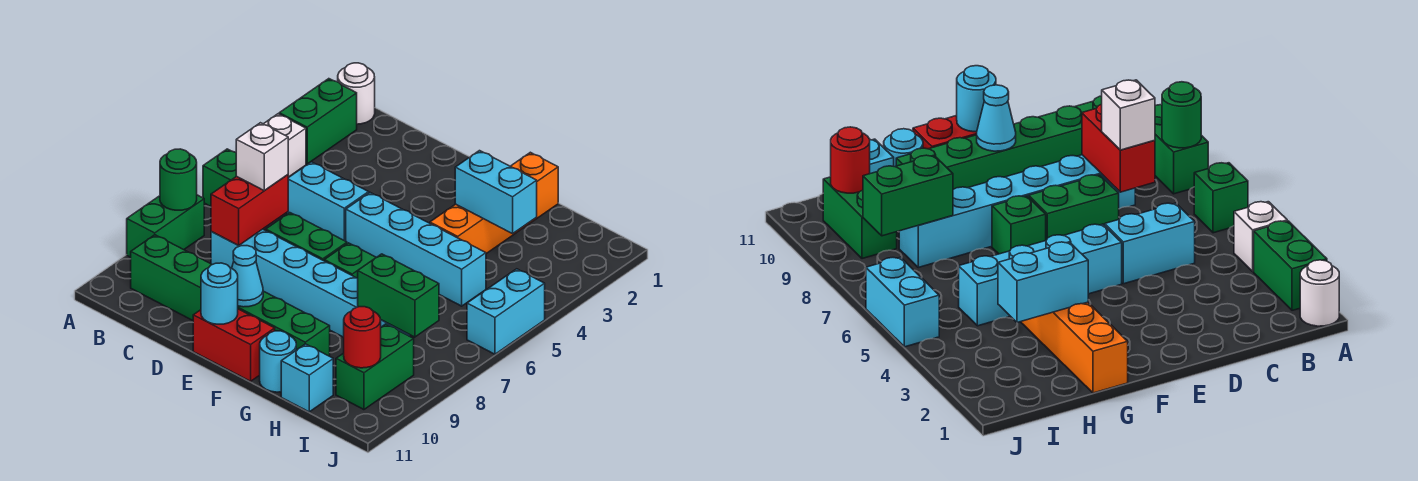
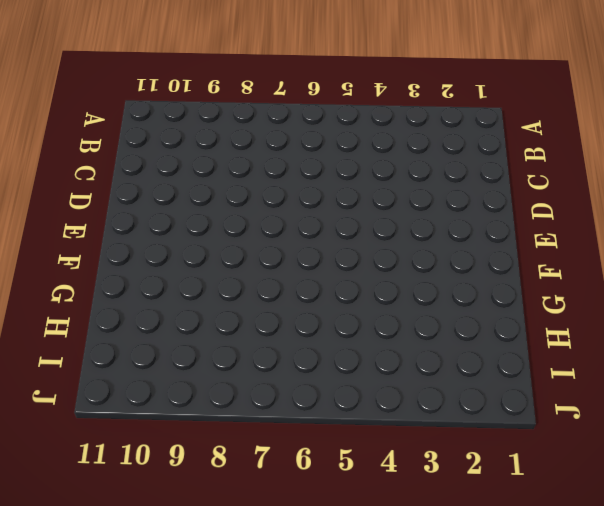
none -> white round brick A1 level 1
none -> green brick A2:A3 level 1
none -> white brick A4 level 1

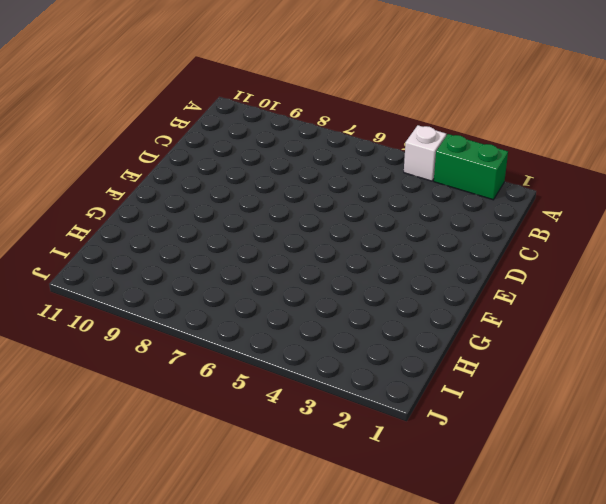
none -> white round brick A1 level 1
none -> green brick A6 level 1
none -> green brick A8:A9 level 1

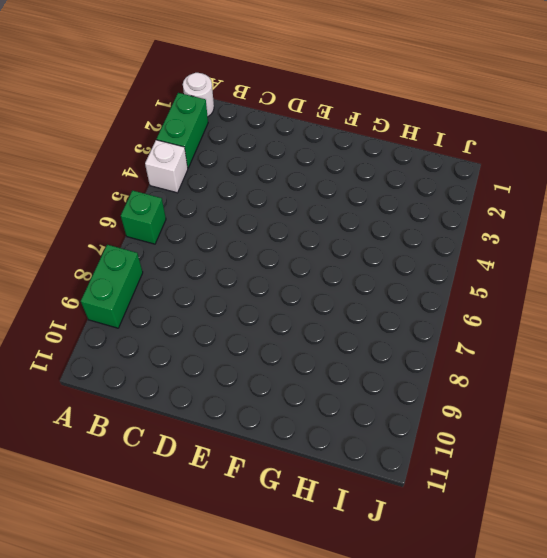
none -> green brick B10:G10 level 1
none -> cyan brick C5:D5 level 1
none -> cyan brick C8:H8 level 1

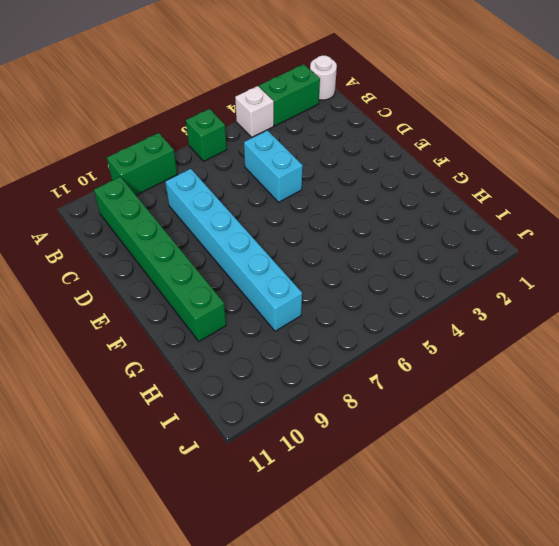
none -> green brick D7:E7 level 1
none -> cyan brick E5:H5 level 1
none -> red brick E11:F11 level 1

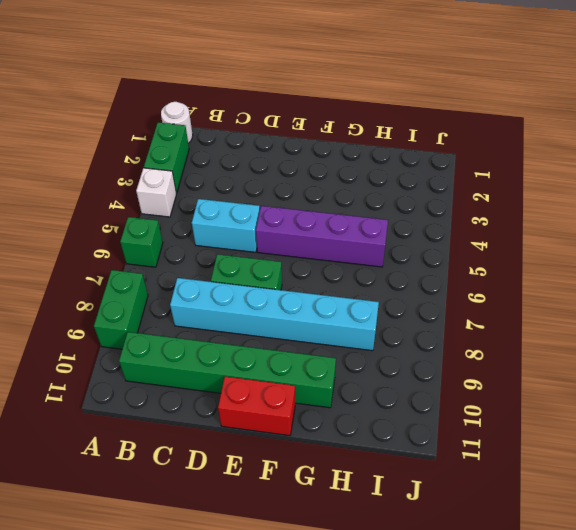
purple brick E5:H5 level 1 -> cyan brick E5:H5 level 1
none -> green brick F7 level 1
none -> orange brick G1:G4 level 1
none -> cyan round brick G11 level 1

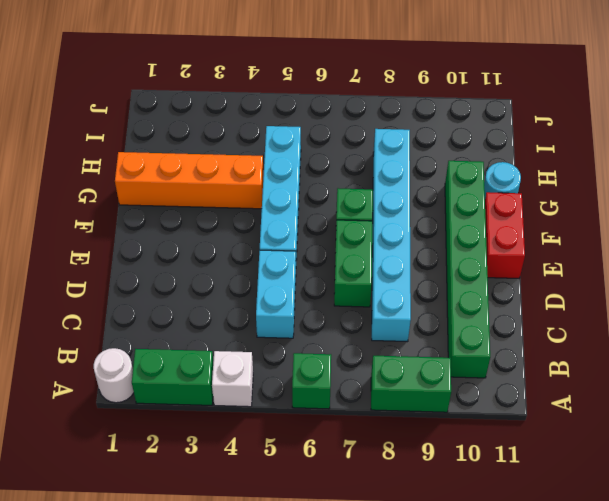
none -> cyan brick H11 level 1
none -> green brick I9:I10 level 1
none -> cyan brick J5:J6 level 1

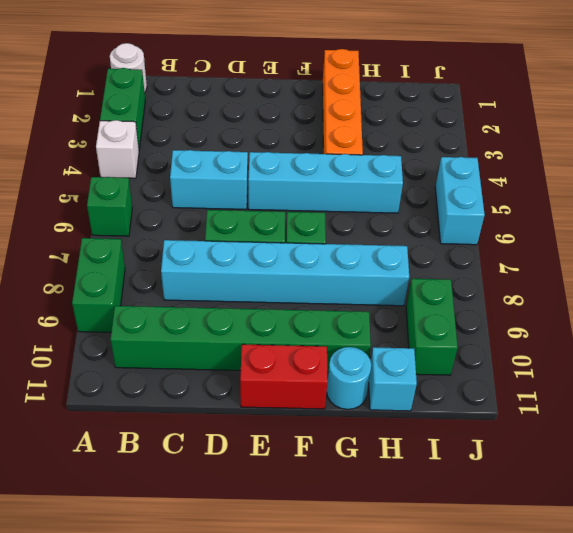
none -> green round brick A8 level 2
none -> red brick C7:C8 level 2
none -> cyan cone E10 level 2

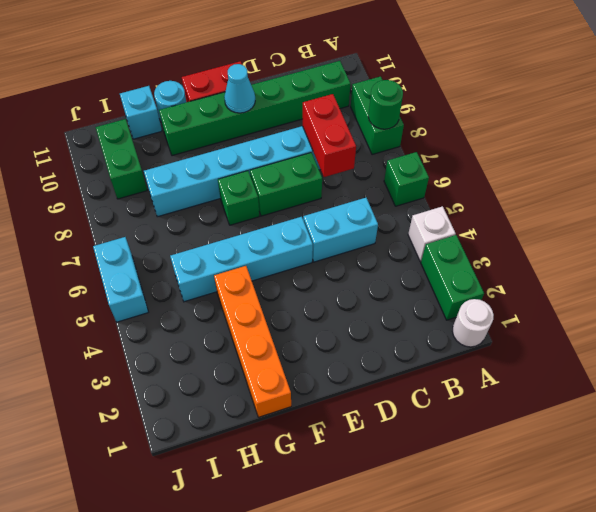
none -> cyan round brick E11 level 2
none -> cyan brick G3:H3 level 2
none -> green brick H8:I8 level 2

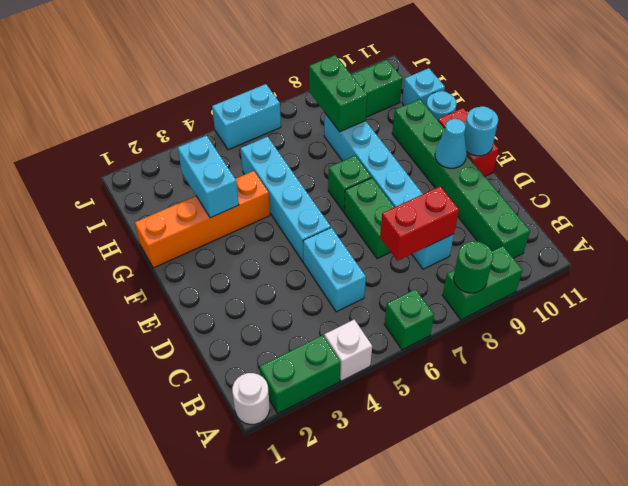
none -> red round brick I10 level 2
none -> white brick C7 level 3

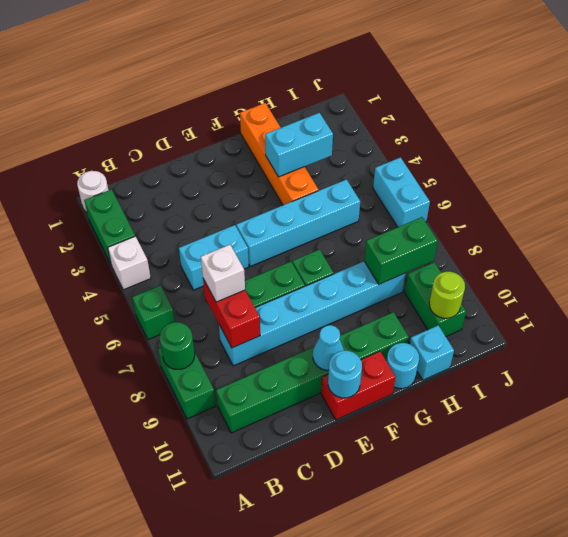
lime round brick I10 level 2 -> red round brick I10 level 2

